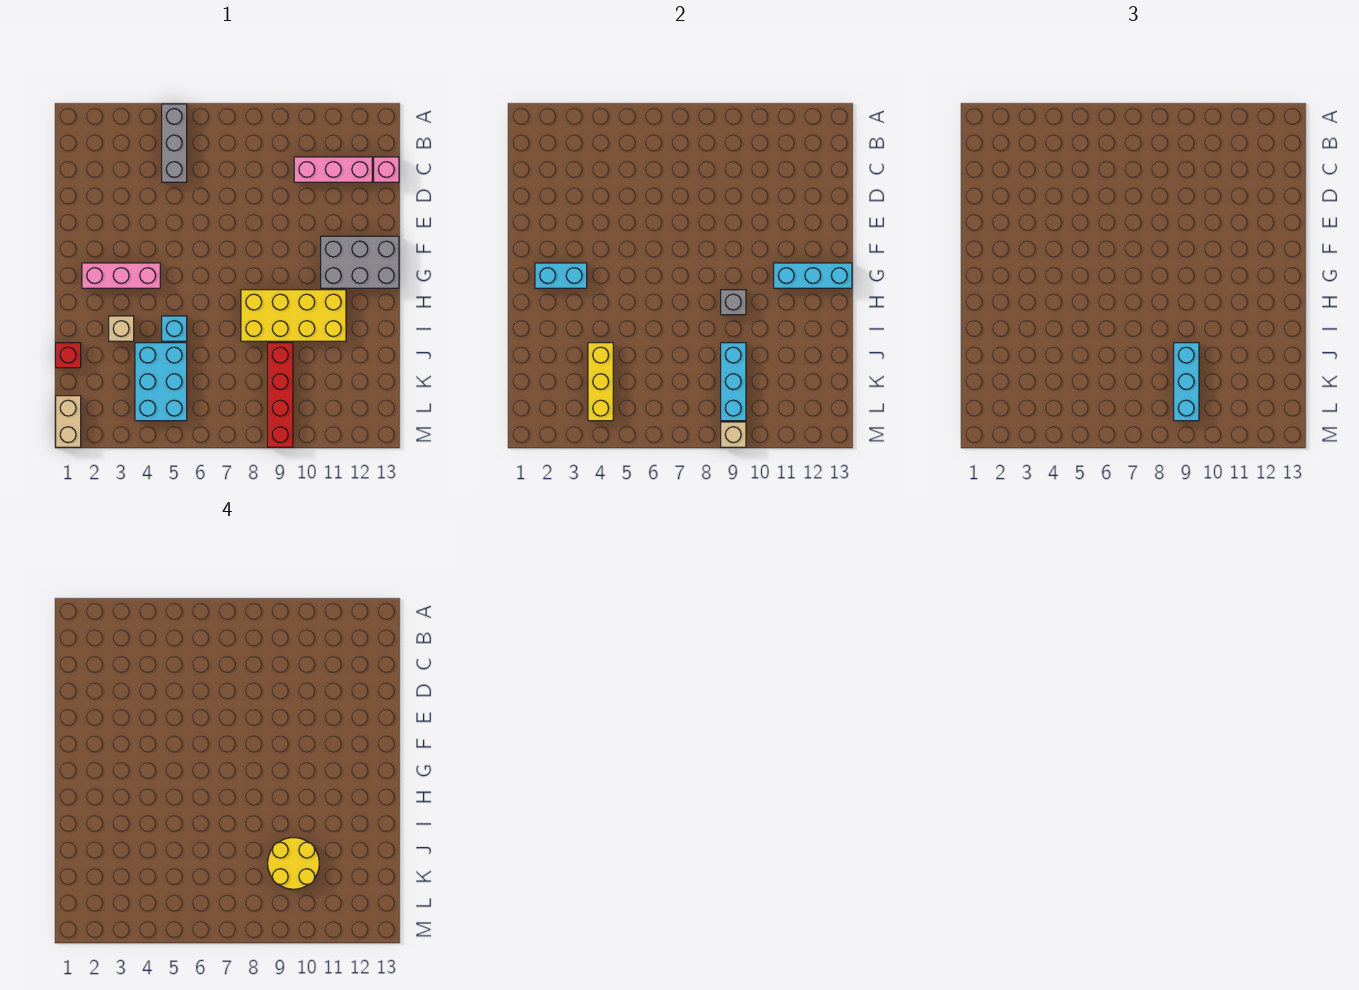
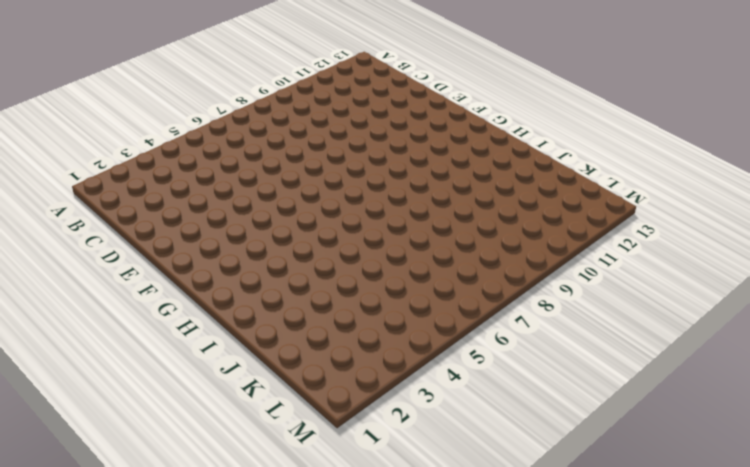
none -> grey brick A5:C5 level 1
none -> pink brick C10:C12 level 1
none -> pink brick C13 level 1

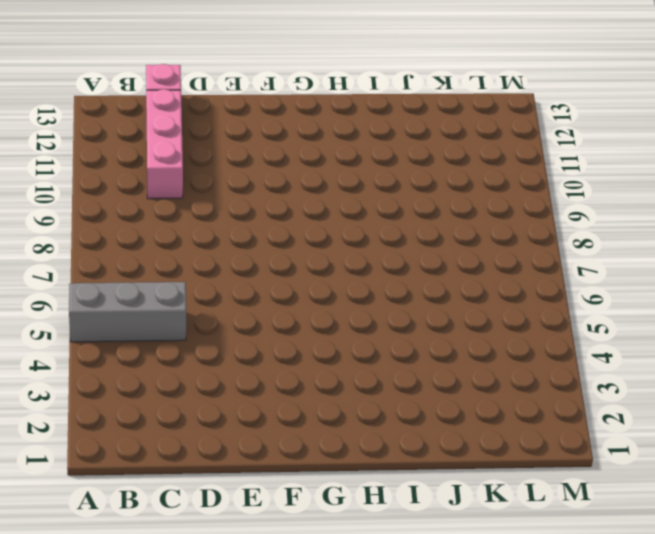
none -> grey brick F11:G13 level 1
none -> pink brick G2:G4 level 1
none -> yellow brick H8:I11 level 1

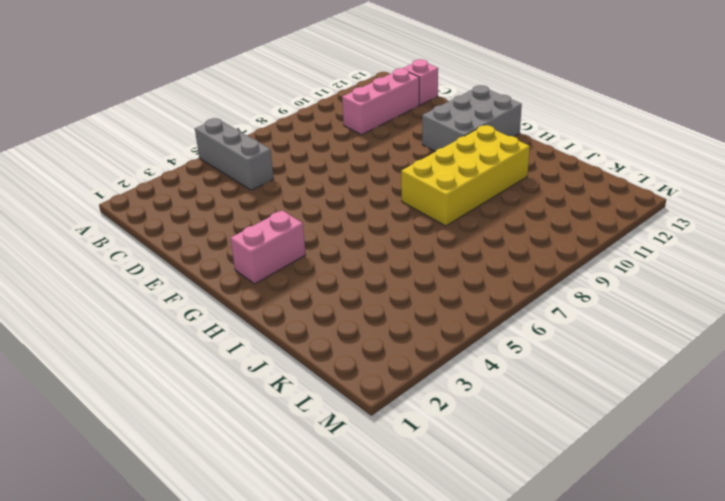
pink brick G2:G3 level 1 -> pink brick G2:G4 level 1
none -> tan brick I3 level 1
none -> cyan brick I5 level 1
none -> red brick J1 level 1

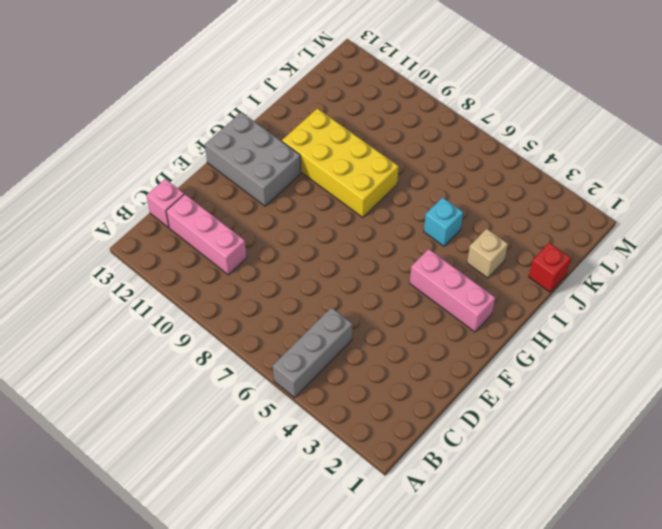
none -> cyan brick J4:L5 level 1
none -> red brick J9:M9 level 1
none -> tan brick L1:M1 level 1

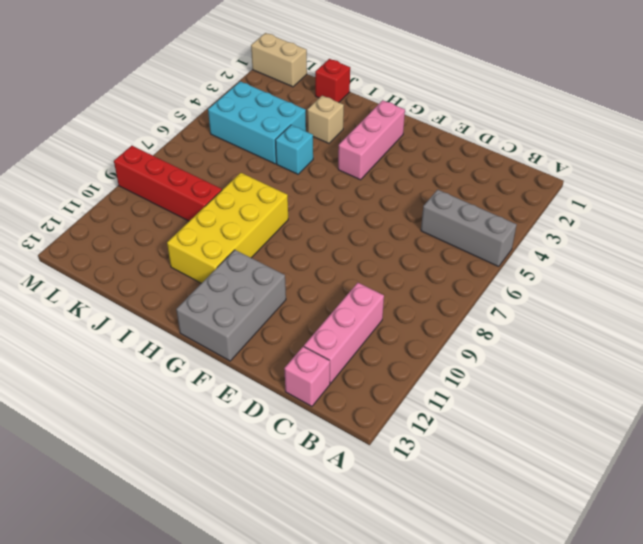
none -> cyan brick G2:G3 level 2
none -> cyan brick G11:G13 level 2
none -> grey brick H9 level 2

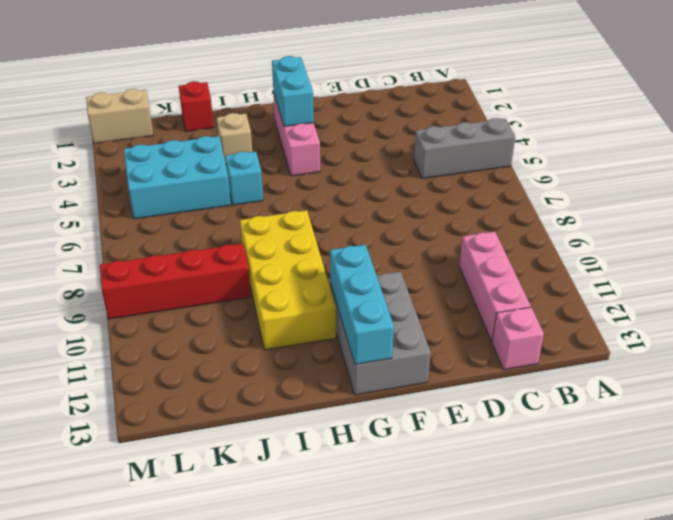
none -> grey brick H9 level 2
none -> yellow brick J4:L4 level 2
none -> cyan brick J9:L9 level 2

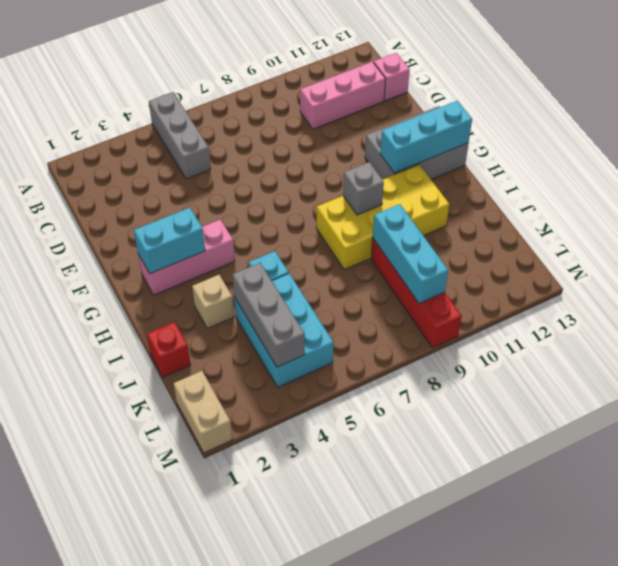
grey brick J4:L4 level 2 -> yellow brick J4:L4 level 2
none -> tan brick M9 level 2
none -> cyan brick J9:L9 level 3
none -> yellow round brick J9:K10 level 4

